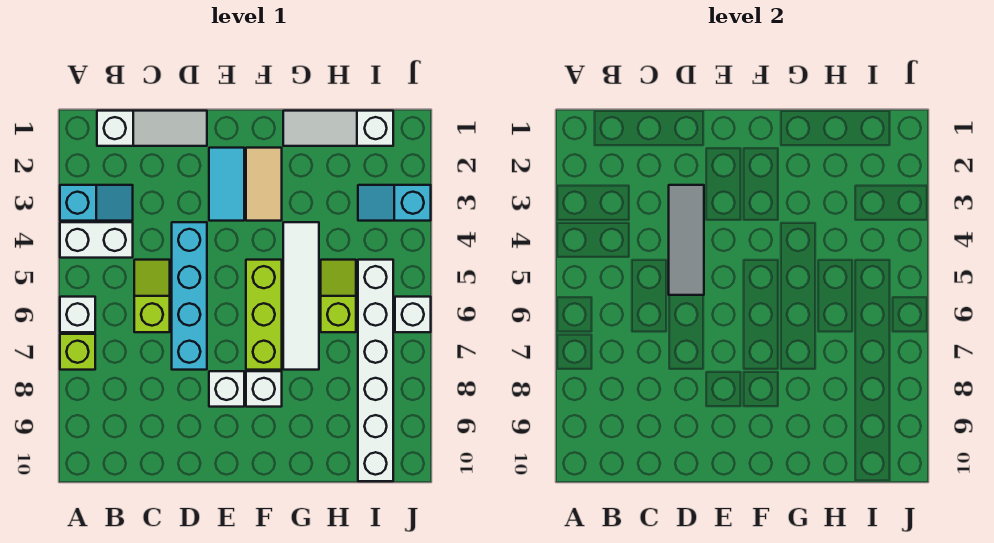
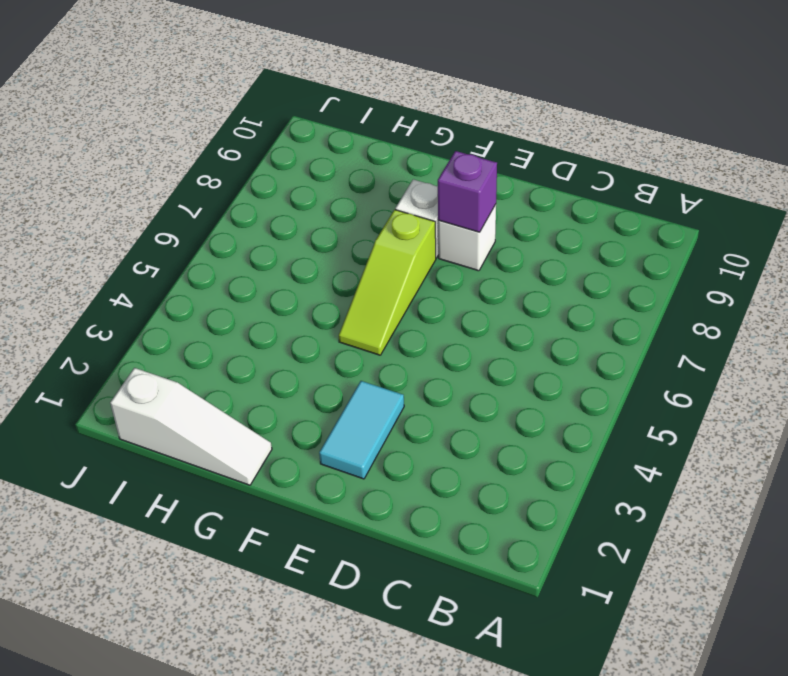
purple brick E8 level 2 -> none
lime slope F5:F7 level 1 top 7 -> lime brick F5:F7 level 1
none -> cyan slope A3:B3 level 1 top A
none -> white brick A4:B4 level 1
none -> white brick A6 level 1

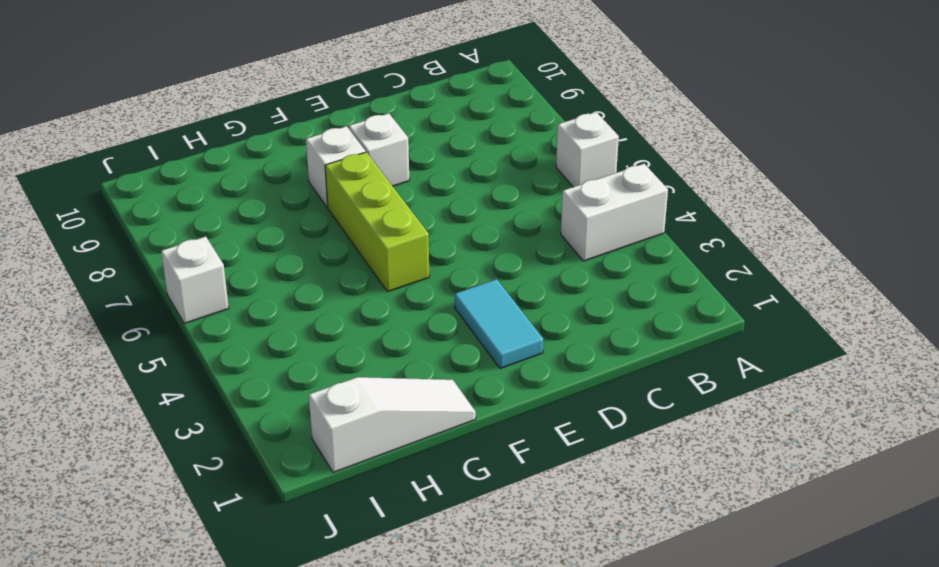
none -> cyan slope A3:B3 level 1 top A
none -> lime brick A7 level 1
none -> white slope B1:D1 level 1 top B

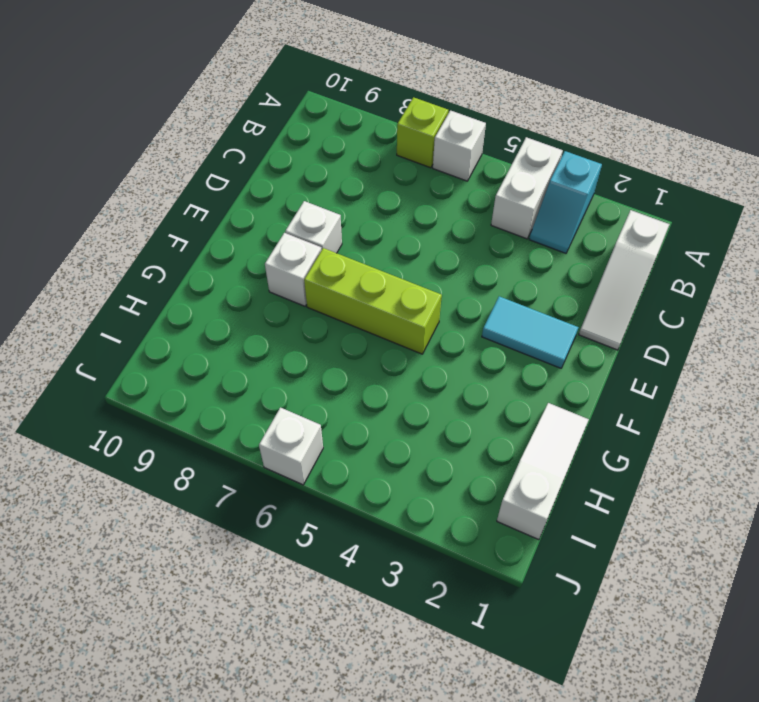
none -> lime slope C5:C6 level 1 top 6
none -> cyan brick D4:D7 level 1
none -> tan tile F2:F3 level 1

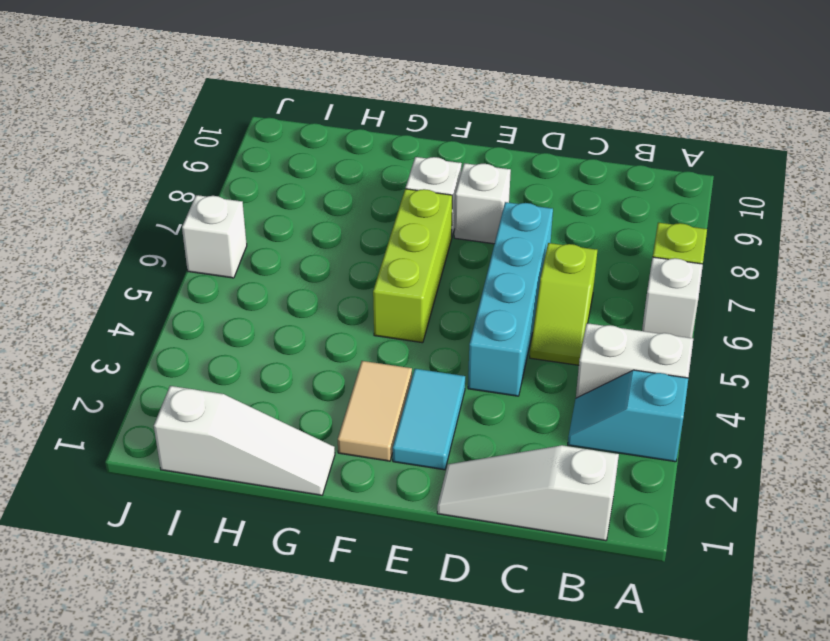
none -> white tile G4:G7 level 1
none -> lime slope H5:H6 level 1 top 6
none -> cyan slope I3:J3 level 1 top J

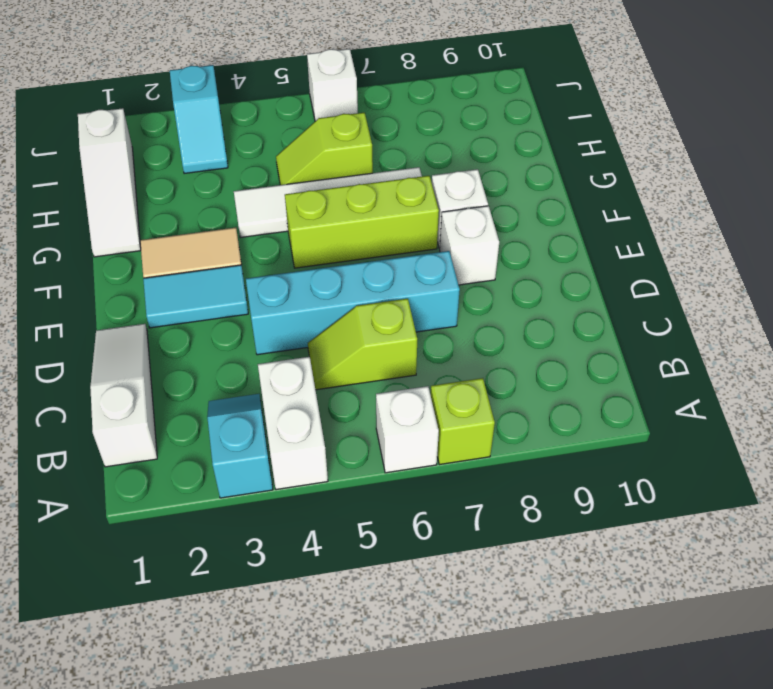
none -> white brick I5:I10 level 1
none -> grey tile D3:D5 level 2

